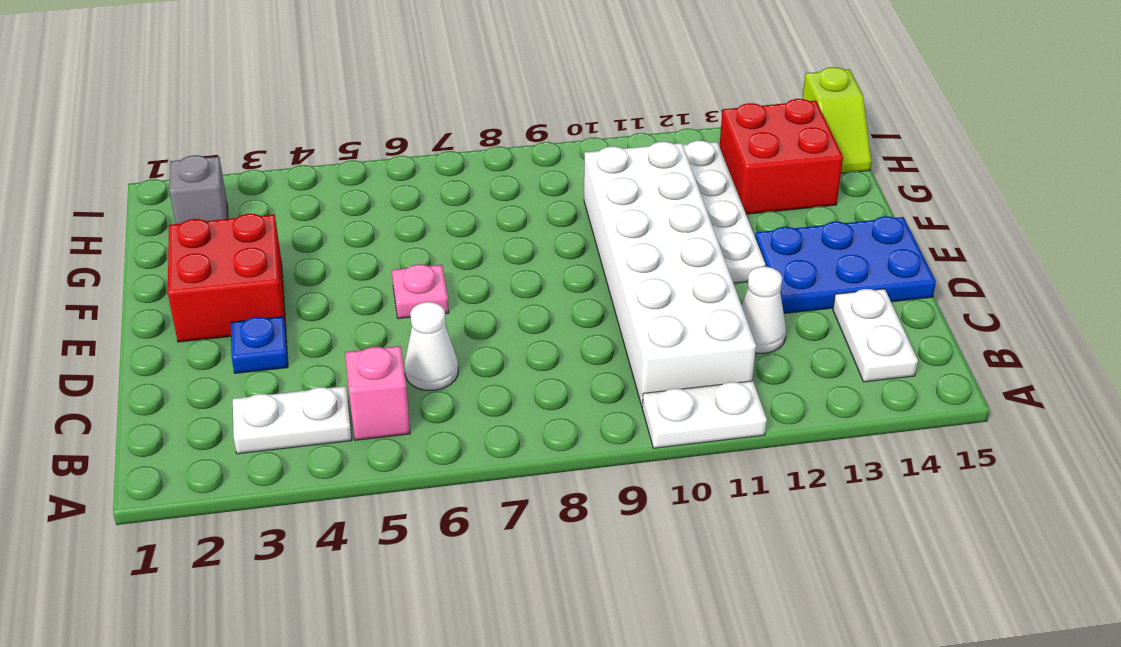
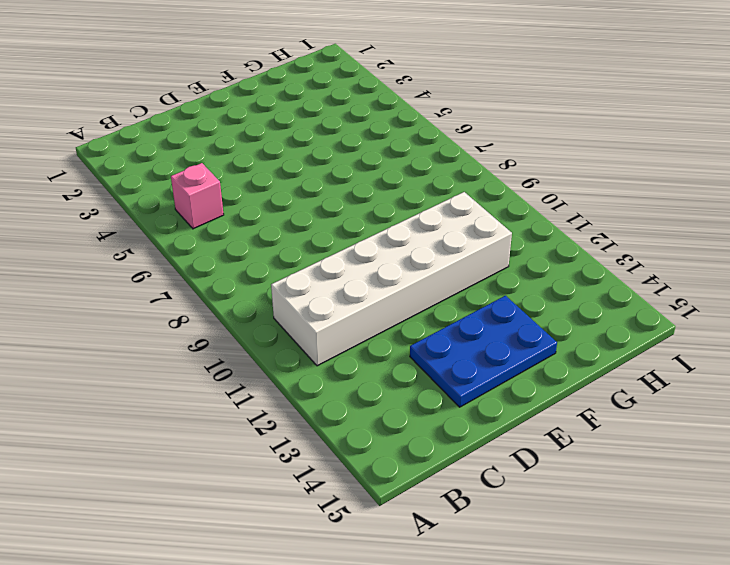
blue plate D13:F14 level 1 -> blue plate D13:E15 level 1
none -> white plate A10:A11 level 1
none -> white plate B3:B4 level 1
none -> white plate B14:C14 level 1

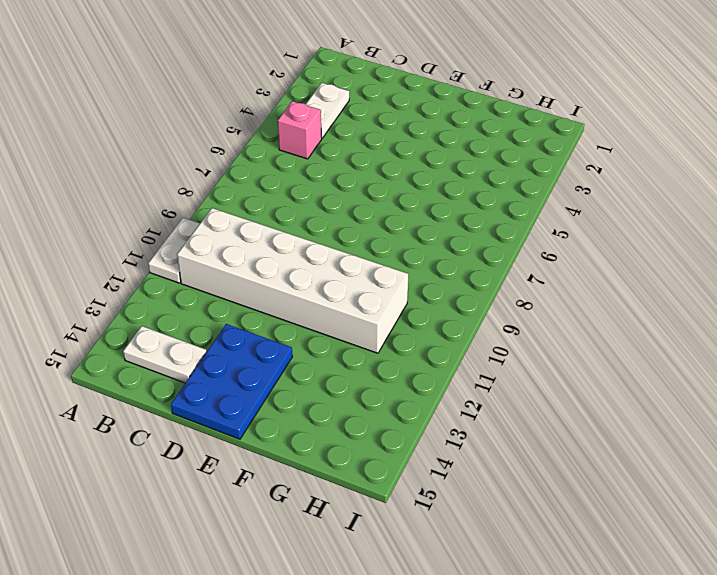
none -> white cone C6 level 1
none -> white cone C12 level 1
none -> blue plate D3 level 1

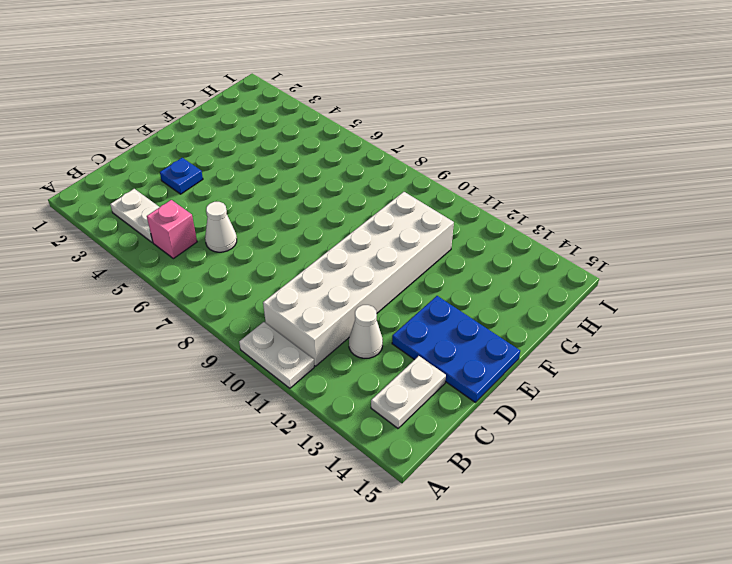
none -> red brick E2:F3 level 1
none -> pink plate E6 level 1
none -> white plate E12:H12 level 1

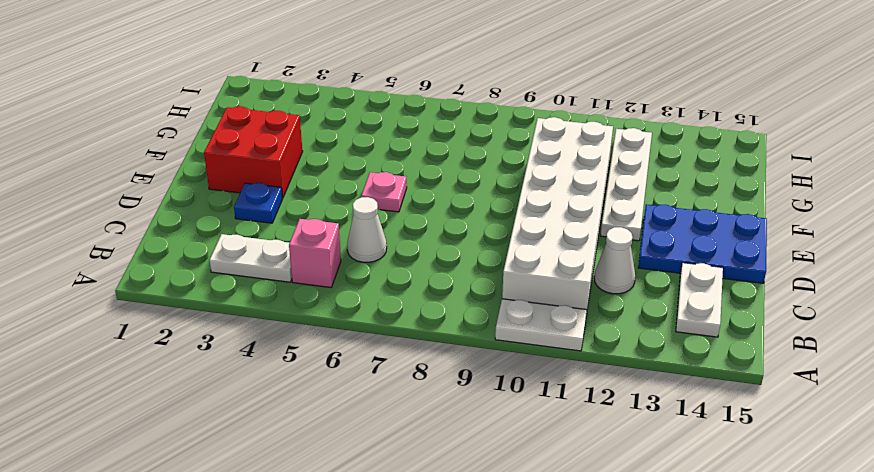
none -> red brick G13:H14 level 1
none -> grey brick H2 level 1
none -> lime slope H15:I15 level 1 top I

